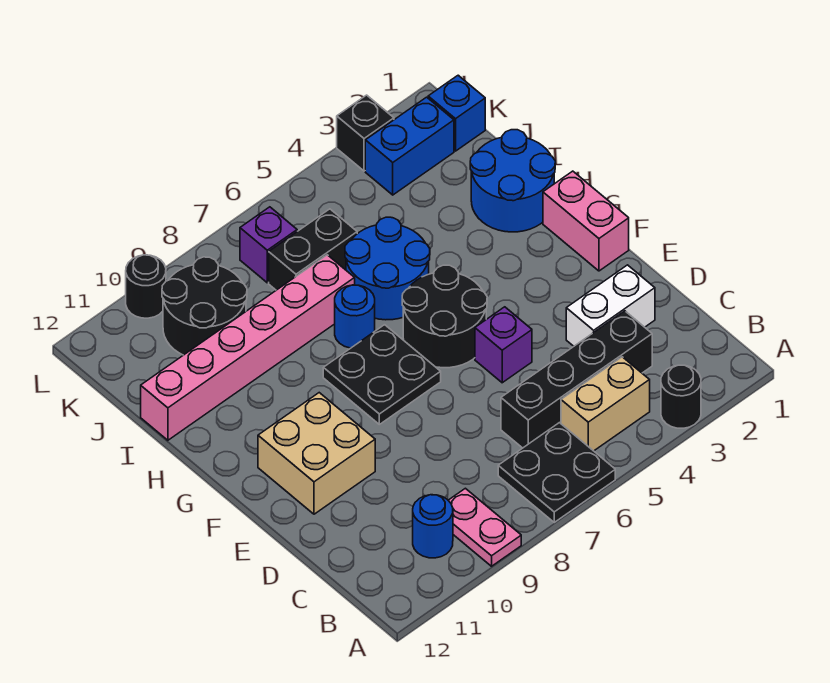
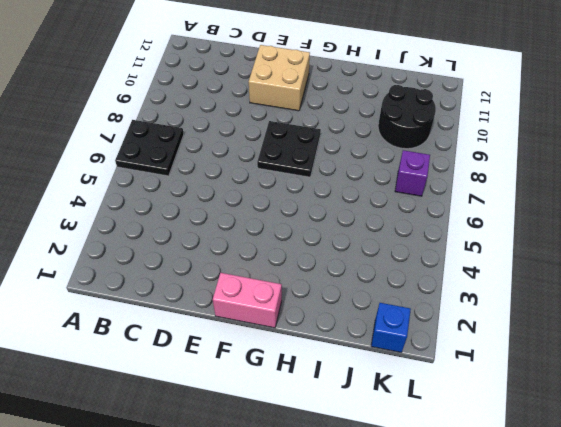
none -> black round brick A3 level 1
none -> pink plate A9:B9 level 1
none -> tan brick B4:B5 level 1

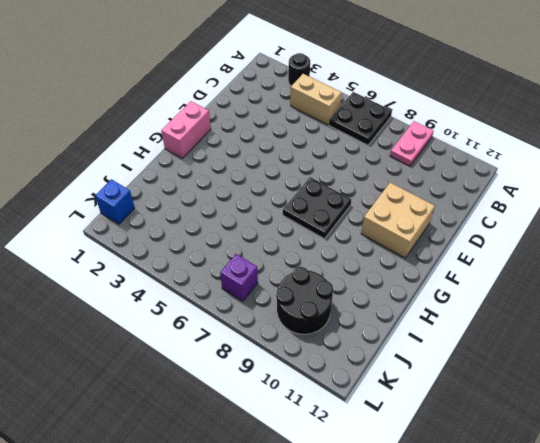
none -> blue round brick B10 level 1
none -> black brick C3:C6 level 1
none -> white brick D2:D3 level 1

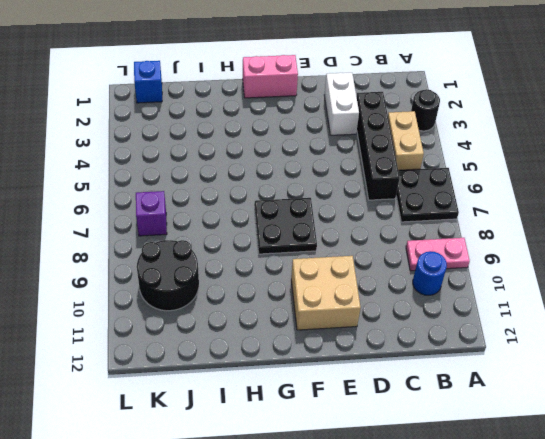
none -> purple brick E5 level 1
none -> black round brick F5:G6 level 1
none -> blue round brick H1:I2 level 1

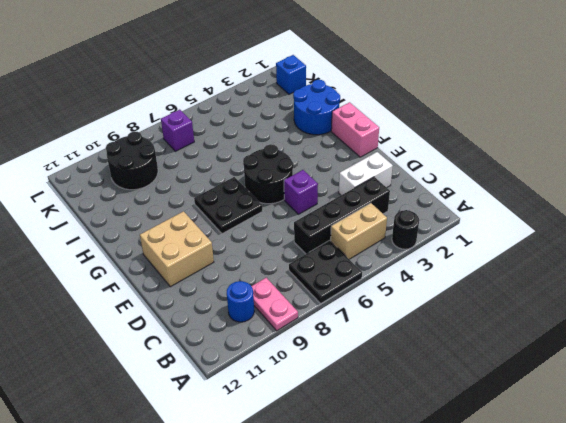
none -> blue round brick H5:I6 level 1
none -> blue round brick H7 level 1
none -> pink brick I7:I12 level 1

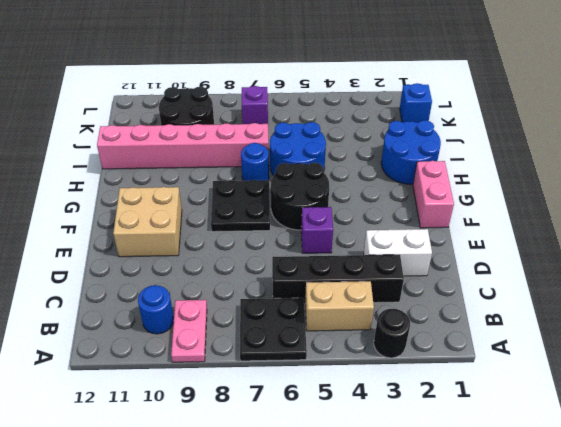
none -> black brick J6:J7 level 1
none -> blue brick K2:K3 level 1
none -> black brick L3 level 1

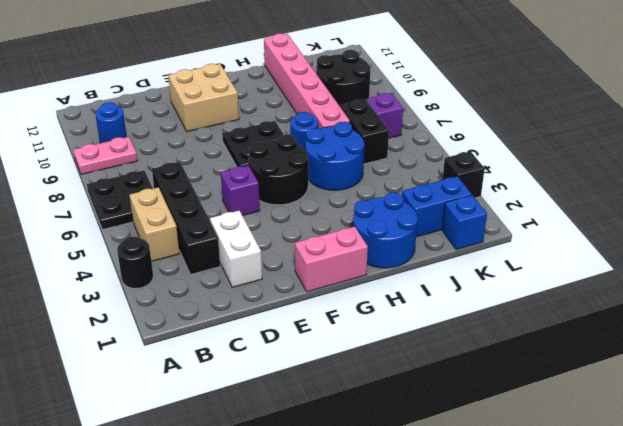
blue brick J2:K2 level 1 -> blue brick K2:K3 level 1
none -> black round brick L10 level 1

